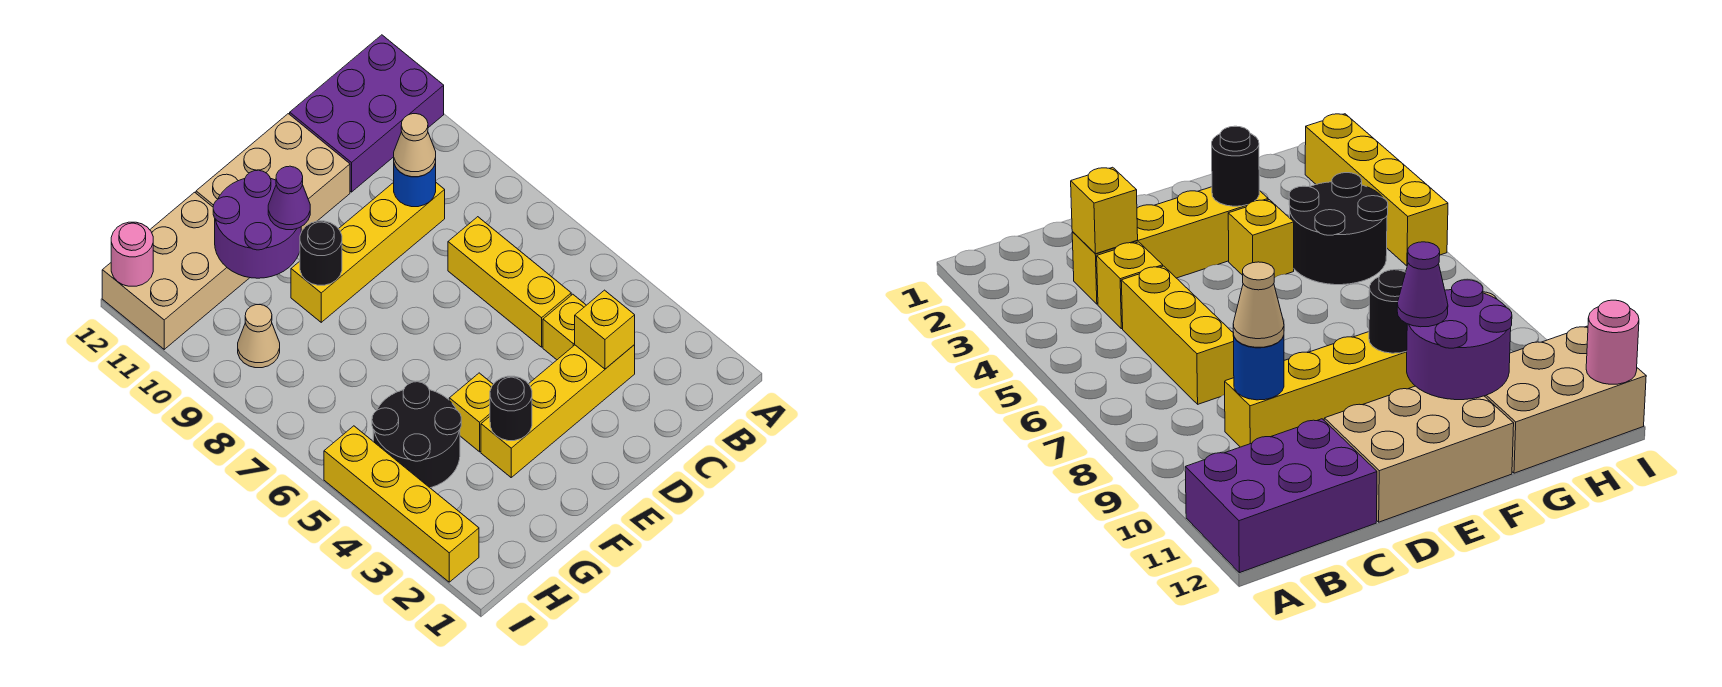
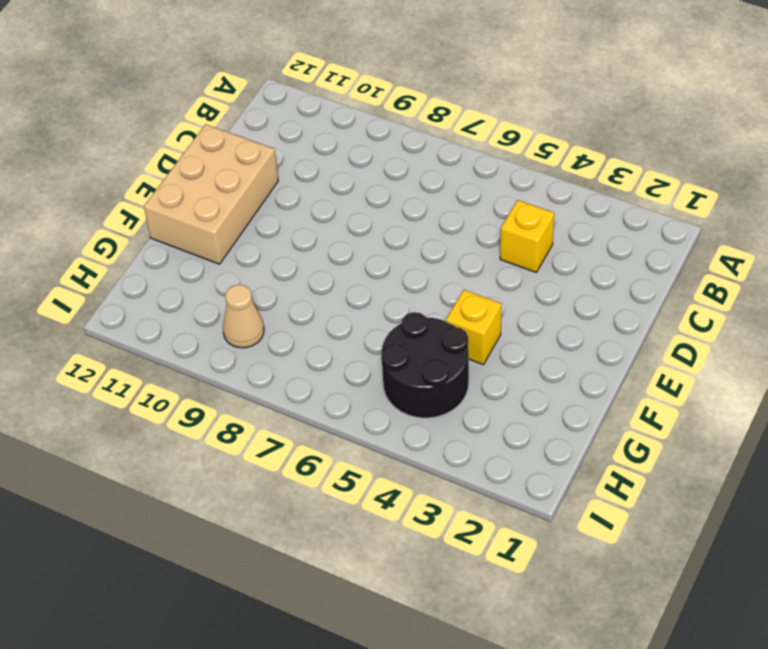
none -> purple brick A11:C12 level 1
none -> yellow brick C3:F3 level 1
none -> yellow brick C5:C7 level 1

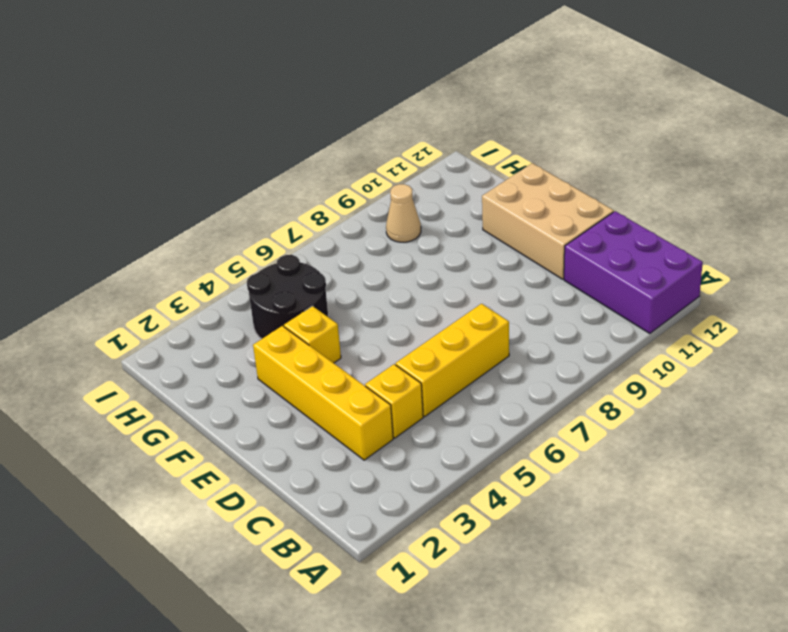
none -> yellow brick C9:F9 level 1
none -> tan brick G11:I12 level 1
none -> yellow brick I2:I5 level 1

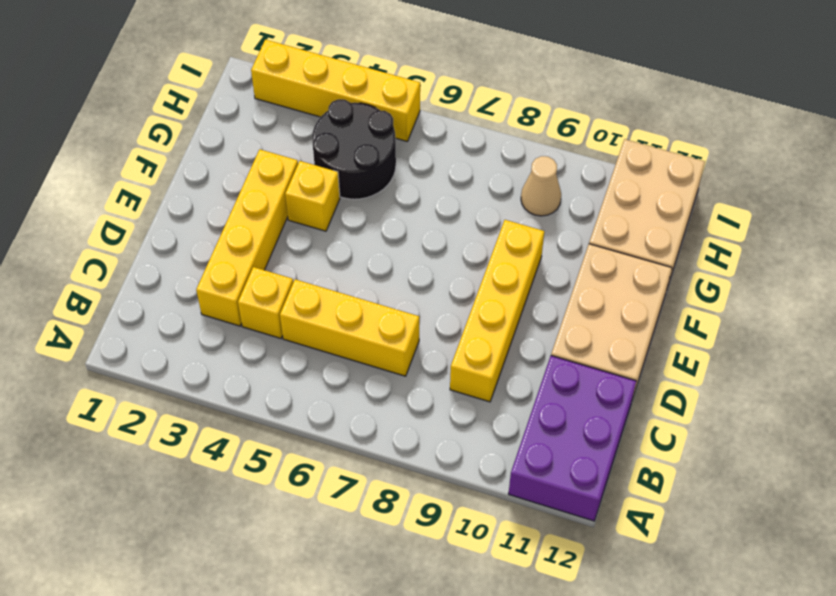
none -> yellow brick C3 level 2
none -> blue round brick C9 level 2
none -> black round brick F3 level 2

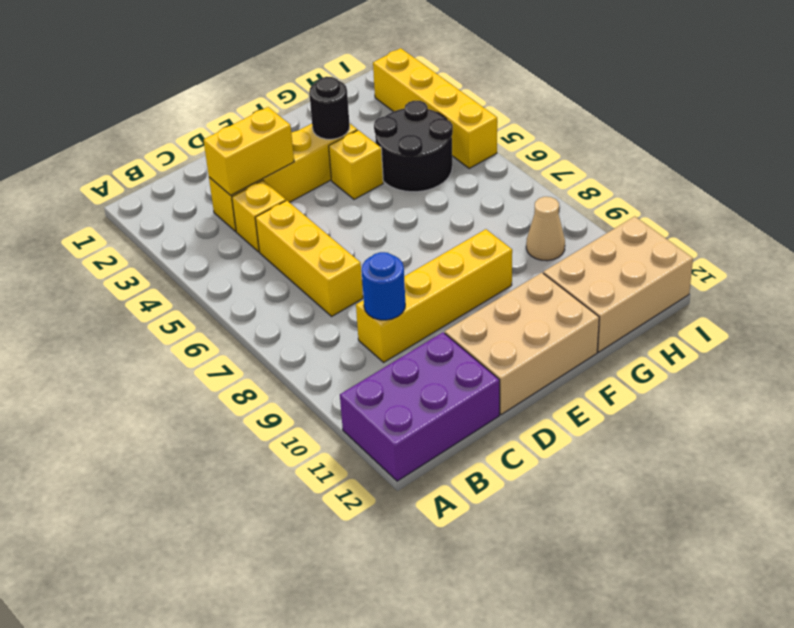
yellow brick C3:D3 level 2 -> yellow brick C3 level 2
none -> black round brick F9 level 2
none -> purple round brick F10:G11 level 2
none -> pink round brick I12 level 2

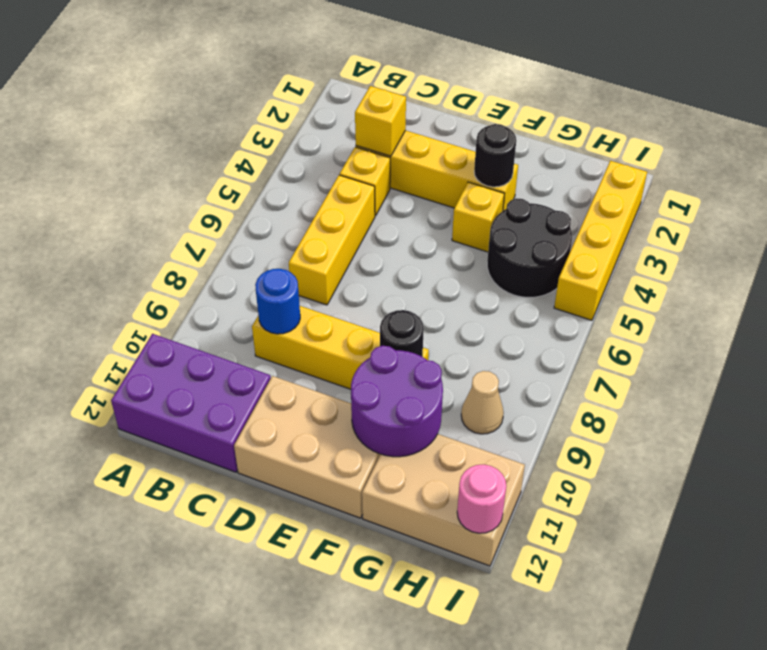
none -> tan cone C9 level 3
none -> purple cone F10 level 3

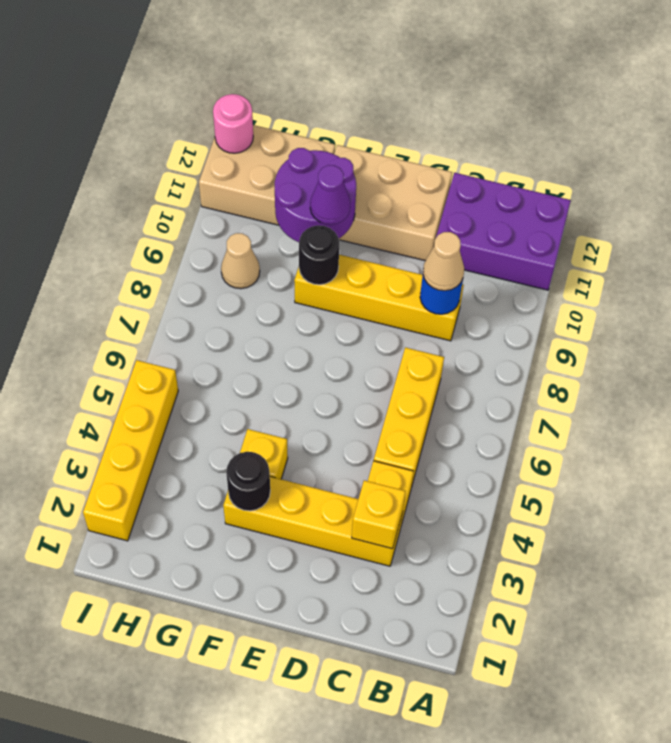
none -> black round brick G4:H5 level 1

